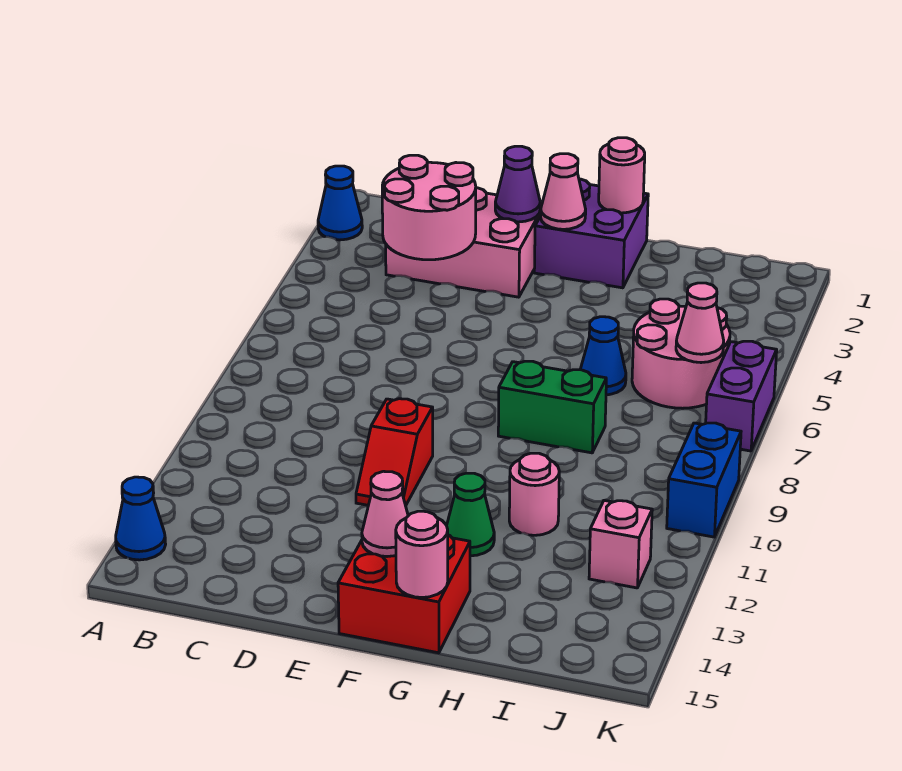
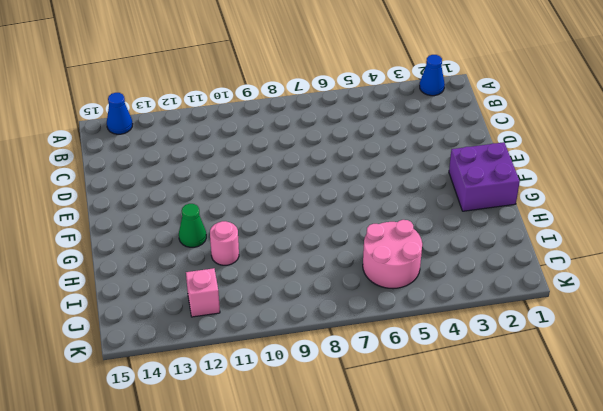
none -> pink brick C2:E3 level 1
none -> red slope E10:E11 level 1 top 10
none -> red brick F14:G15 level 1

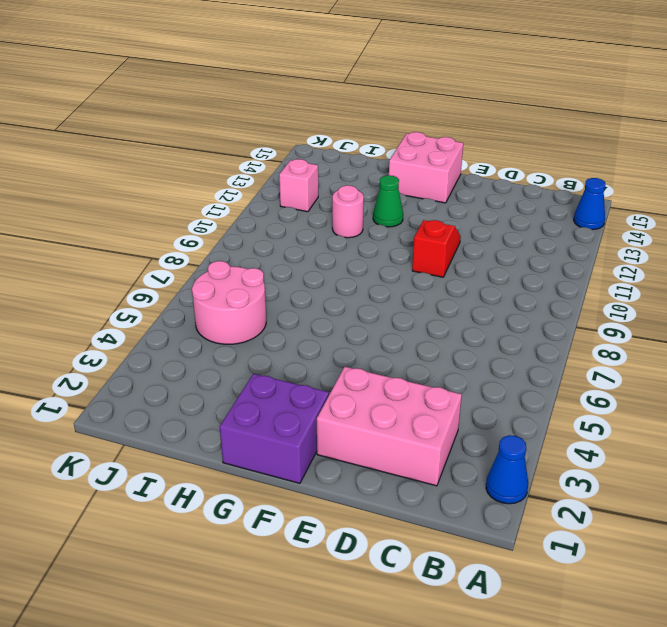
pink brick F14:G15 level 1 -> red brick F14:G15 level 1
none -> green brick G8:H8 level 1
none -> blue cone H6 level 1
none -> purple brick K6:K7 level 1

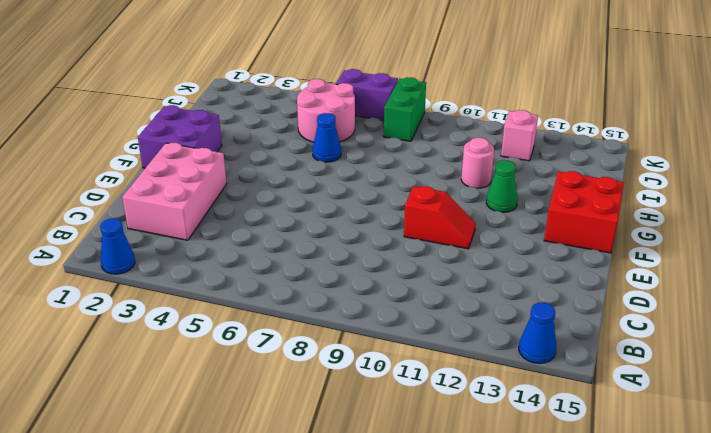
green brick J8:K8 level 1 -> green brick G8:H8 level 1
none -> blue brick K9:K10 level 1
none -> pink round brick C3:D4 level 2
none -> purple cone E2 level 2

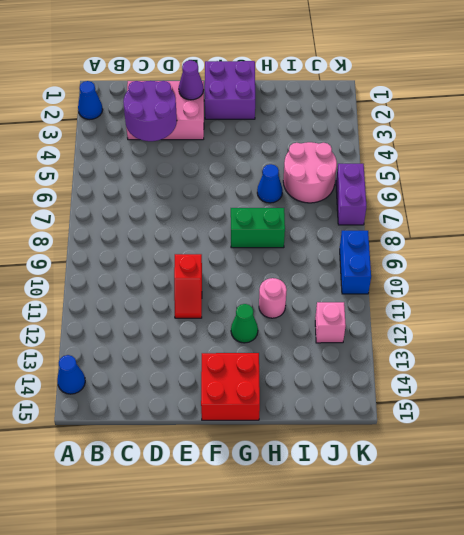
purple round brick C3:D4 level 2 -> pink round brick C3:D4 level 2
none -> pink cone F2 level 2
none -> pink cone F14 level 2
none -> pink round brick G1 level 2

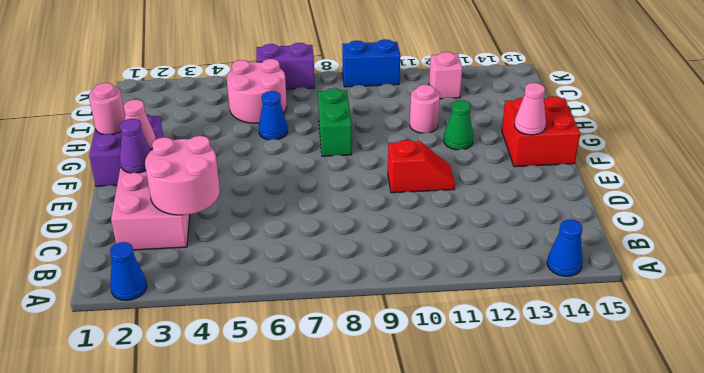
none -> pink round brick G15 level 2
none -> pink cone J6 level 2

